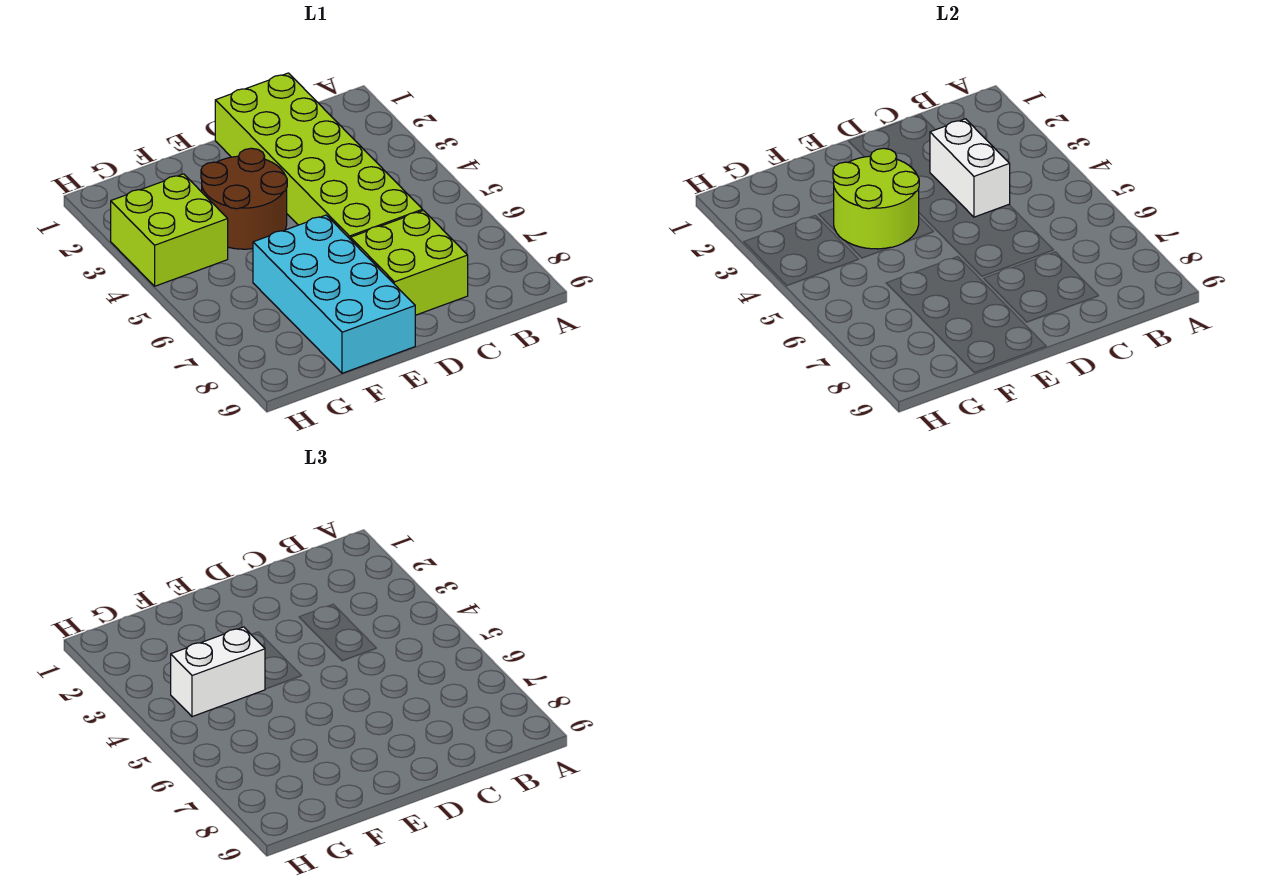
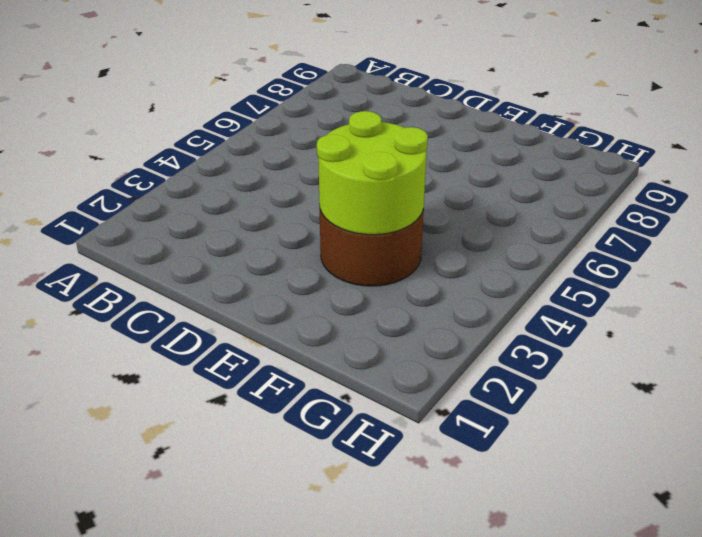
none -> lime brick C1:D6 level 1
none -> lime brick C7:D8 level 1

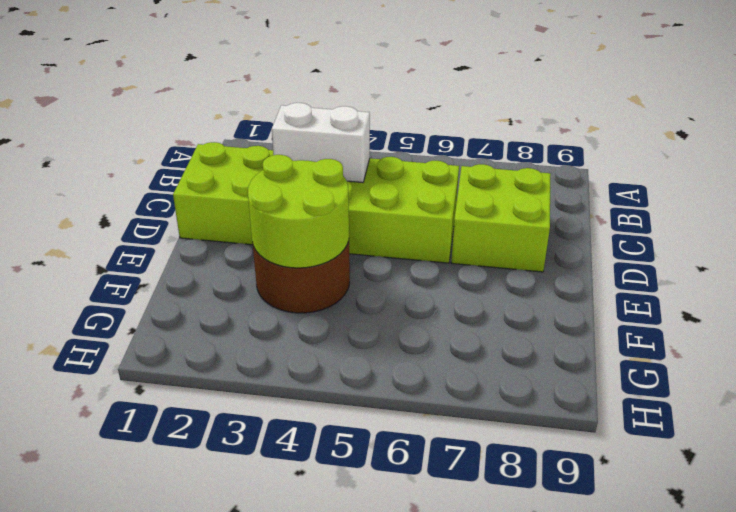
none -> cyan brick E6:F9 level 1
none -> lime brick G3:H4 level 1

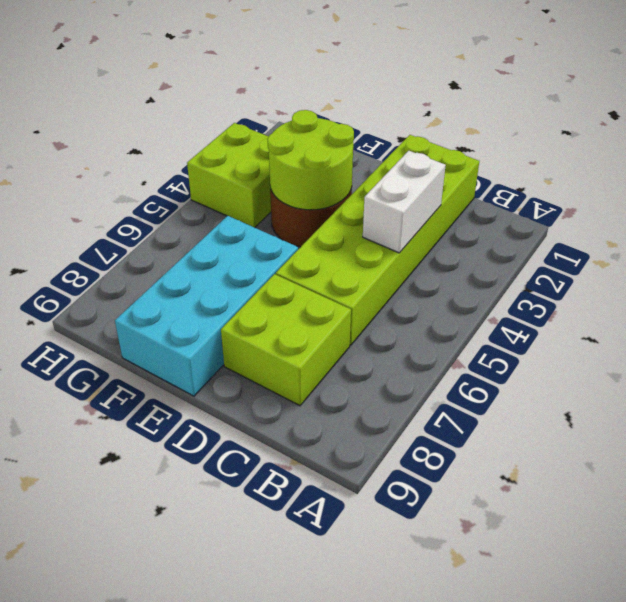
none -> white brick F4:G4 level 3

